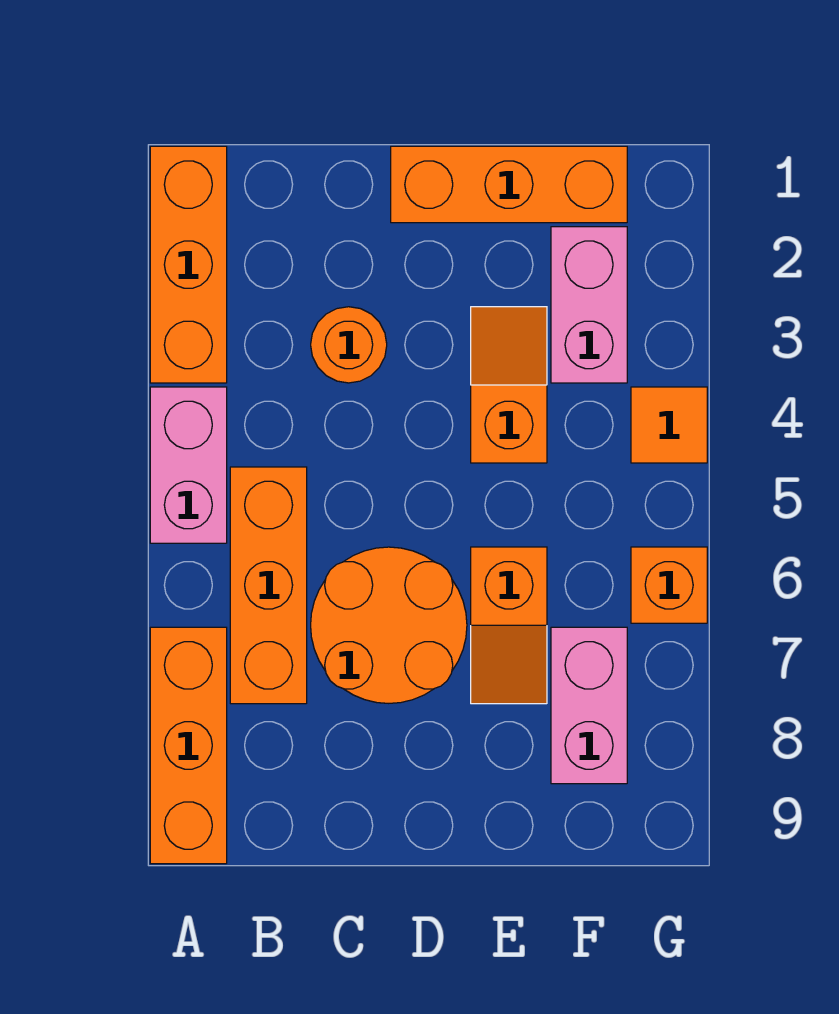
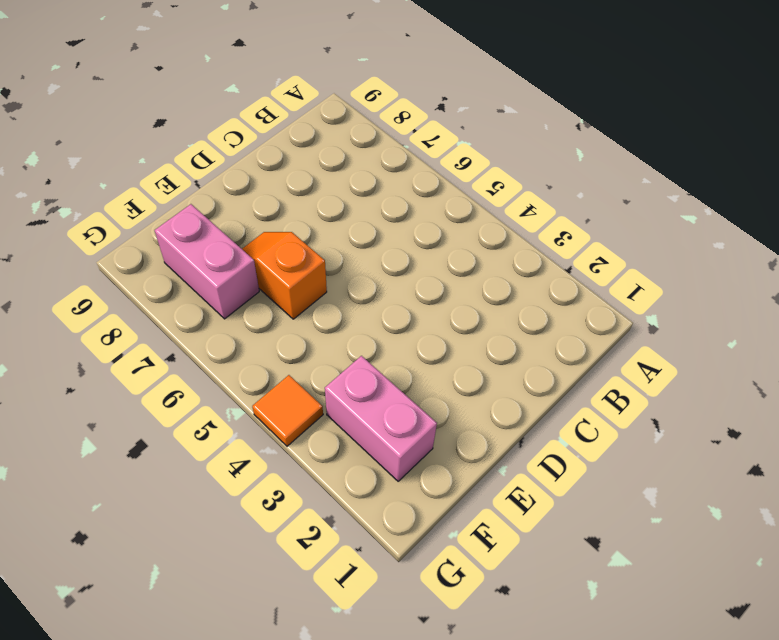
none -> orange brick A1:A3 level 1
none -> pink brick A4:A5 level 1
none -> orange brick A7:A9 level 1

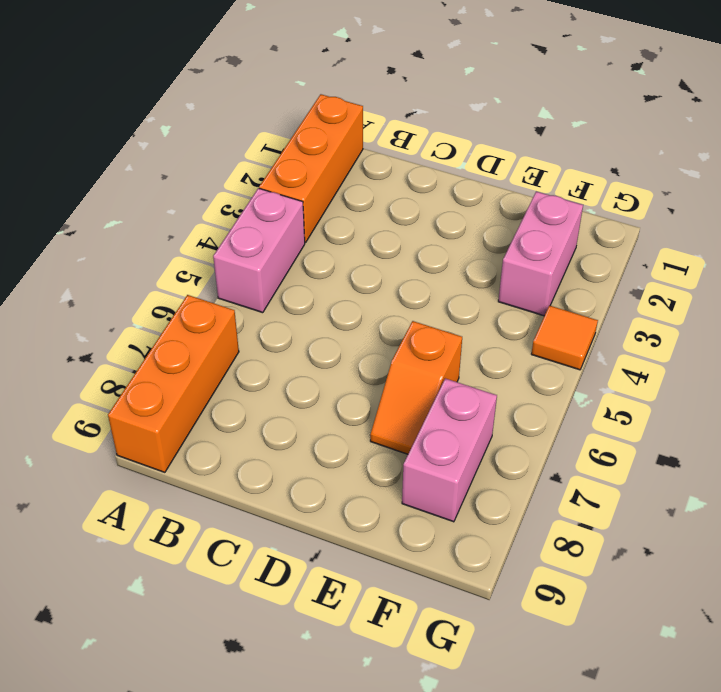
none -> orange brick B5:B7 level 1
none -> orange round brick C3 level 1
none -> orange round brick C6:D7 level 1

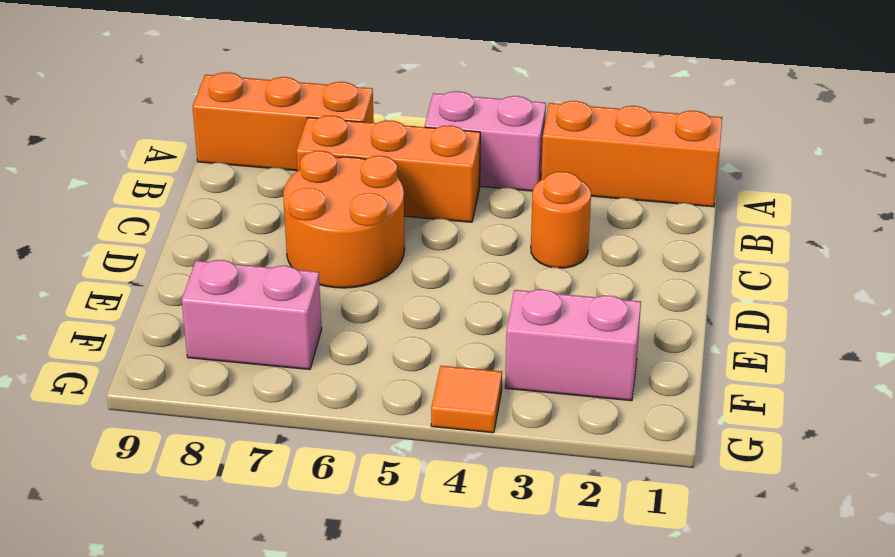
none -> orange brick D1:F1 level 1
none -> orange slope E3:E4 level 1 top 4
none -> orange slope E6:E7 level 1 top 6

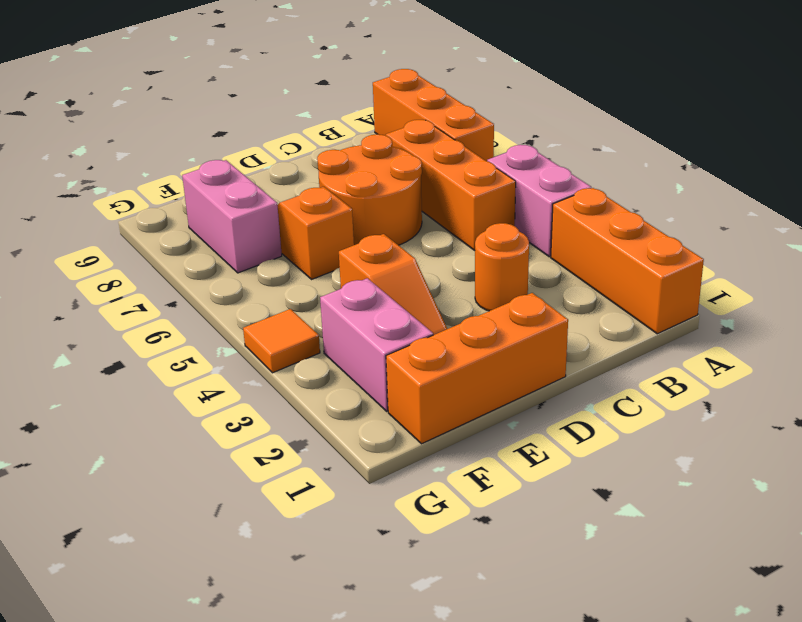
none -> orange brick G6 level 1

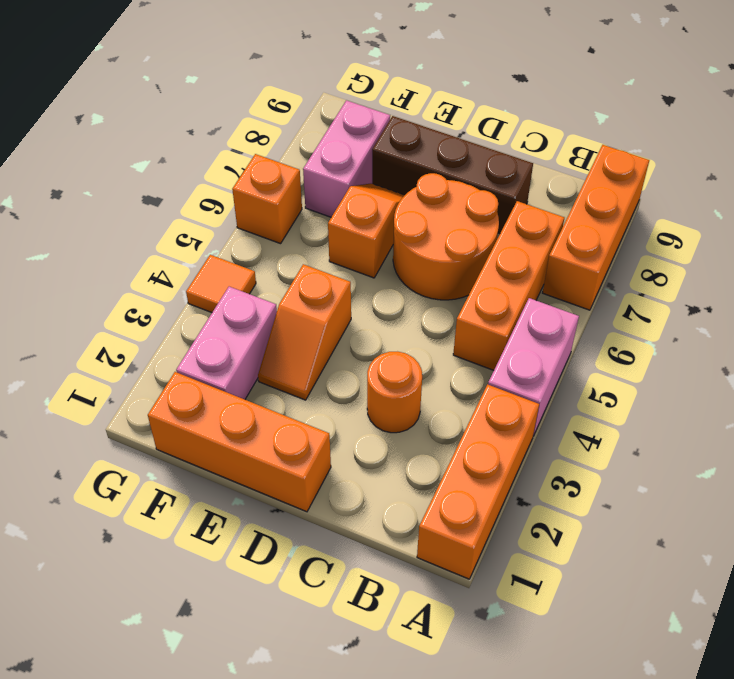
brown brick C8:E8 level 1 -> none

